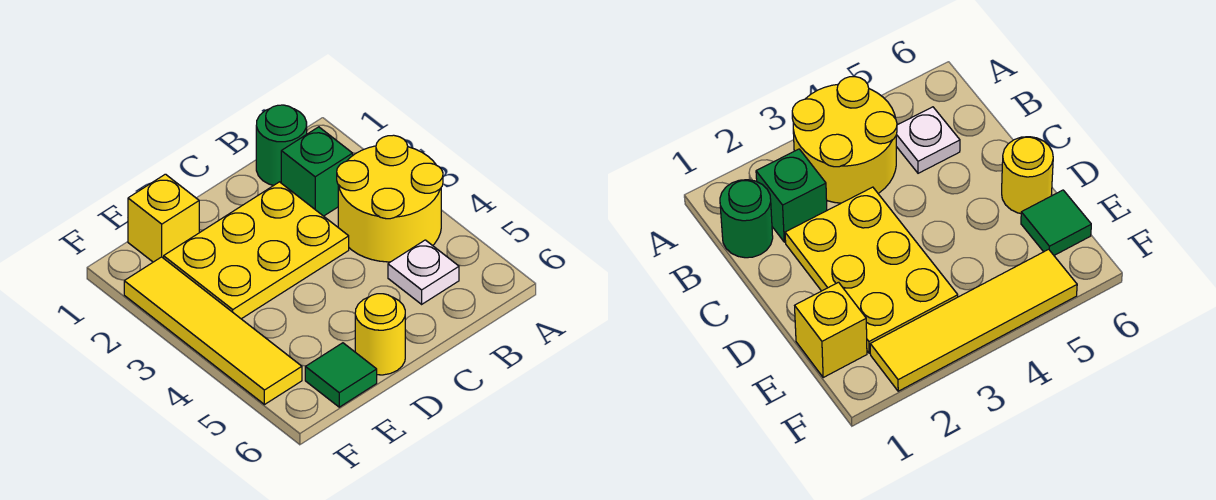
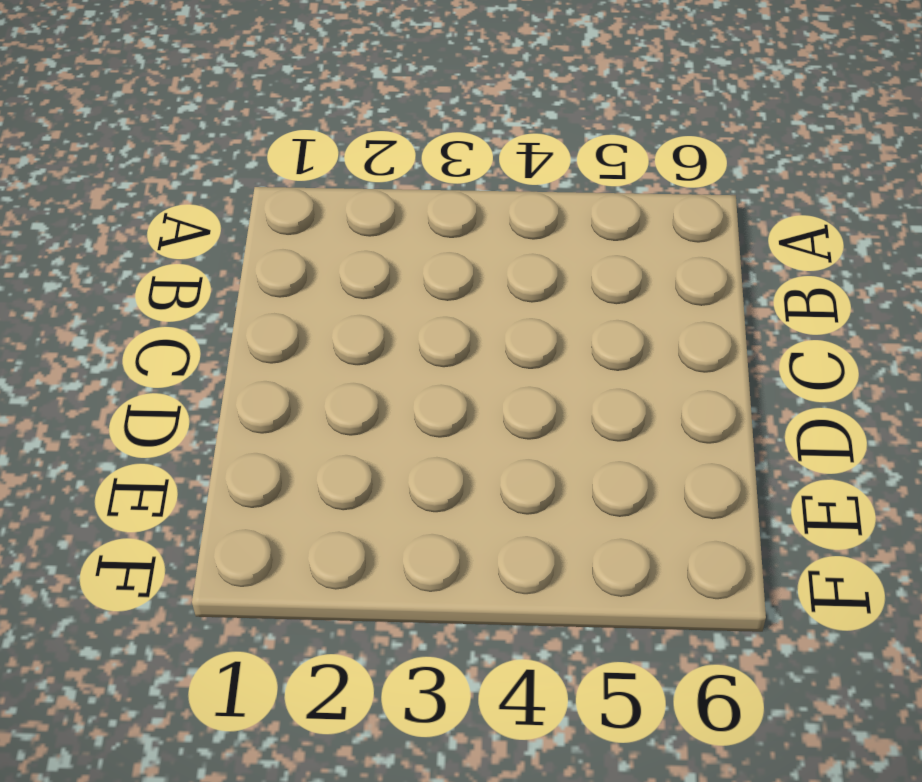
none -> yellow round brick A3:B4 level 1
none -> green round brick B1 level 1

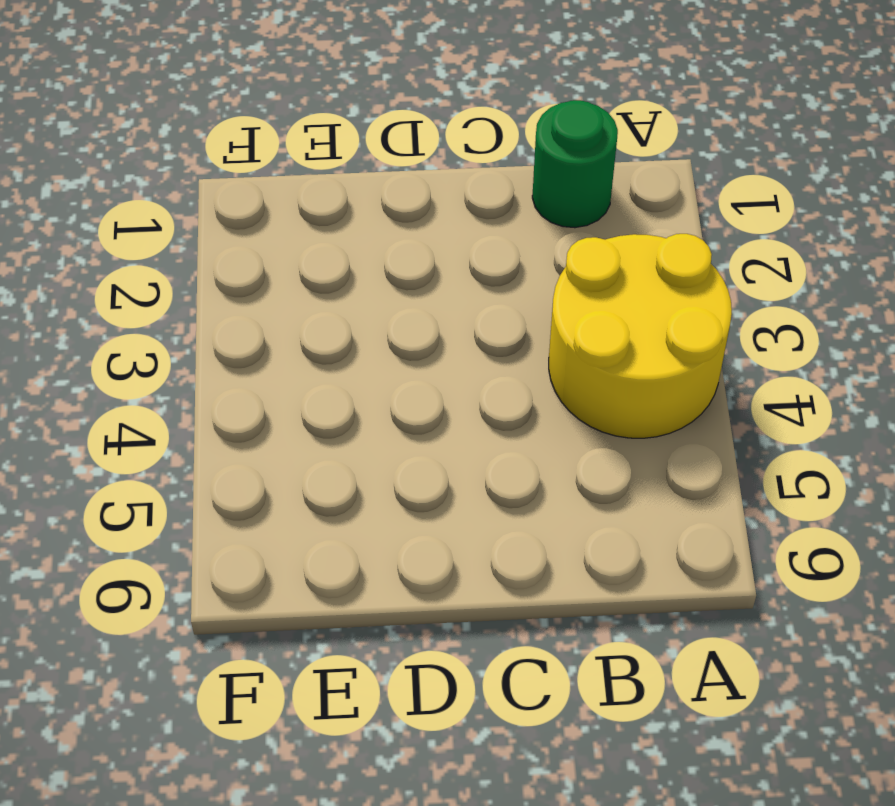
none -> green brick B2 level 1
none -> white plate B5 level 1

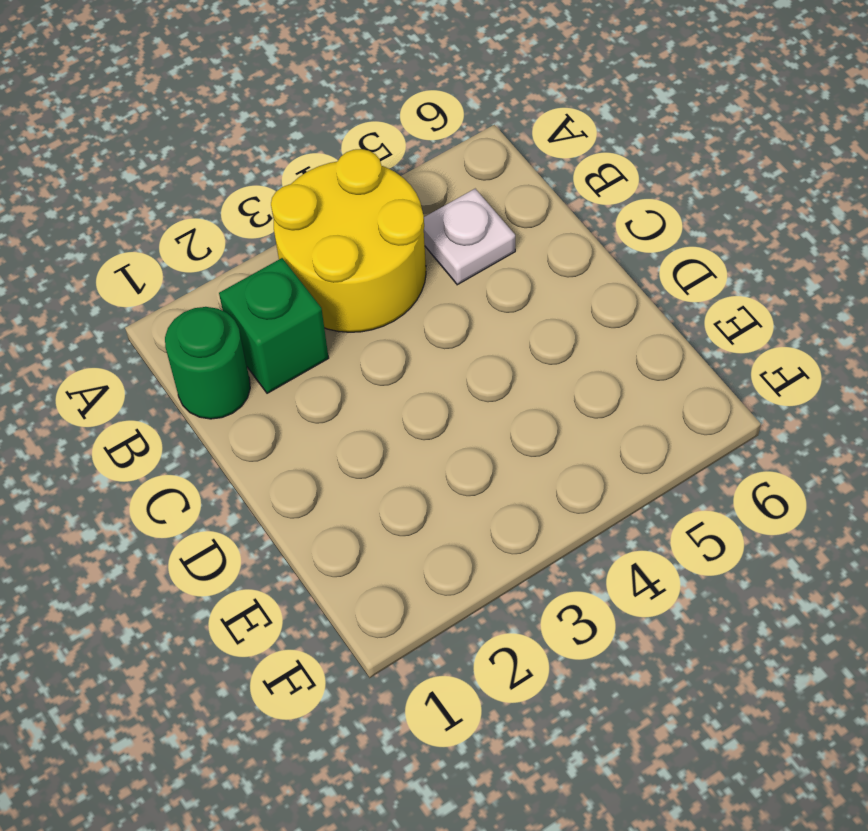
none -> yellow plate C2:E3 level 1
none -> yellow round brick D6 level 1

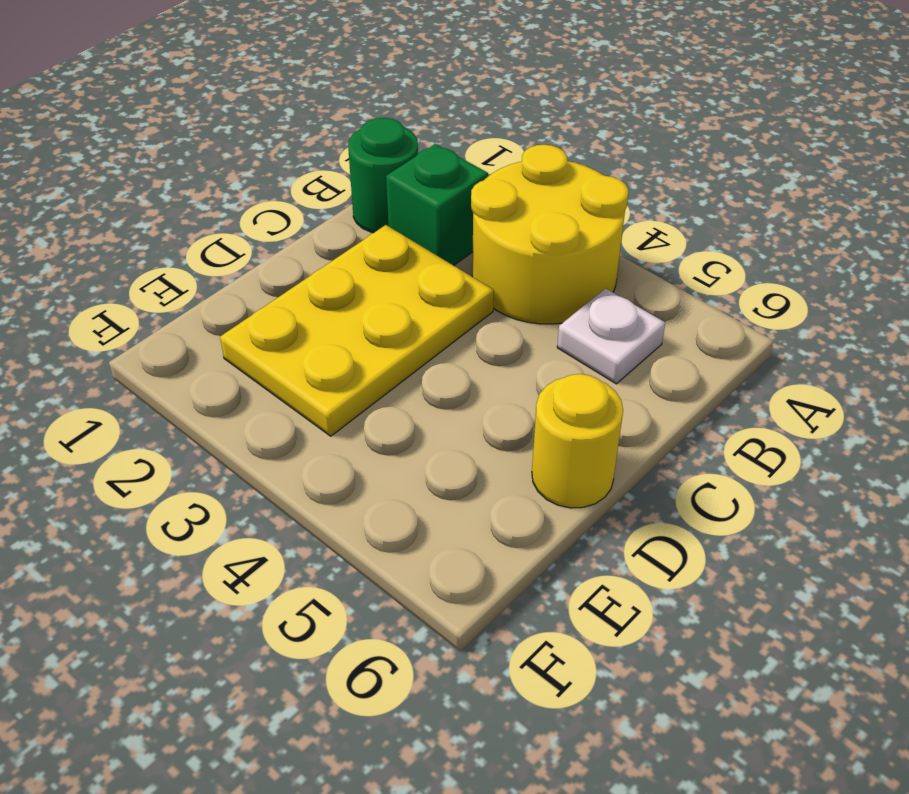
none -> yellow brick E1 level 1
none -> green tile E6 level 1

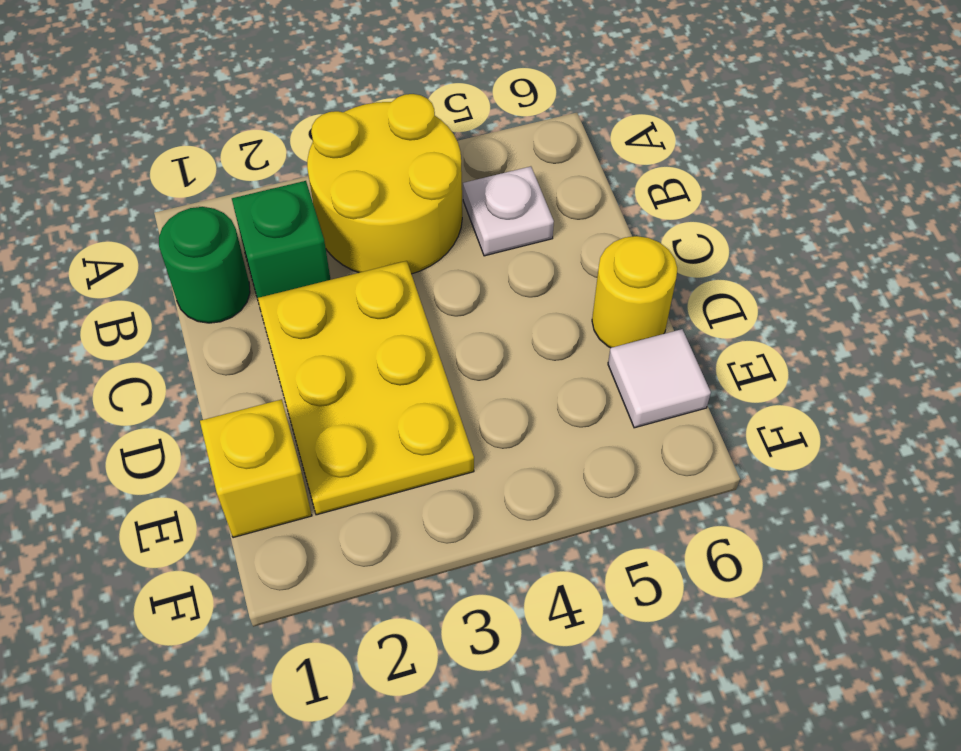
white tile E6 level 1 -> green tile E6 level 1
none -> yellow tile F2:F5 level 1

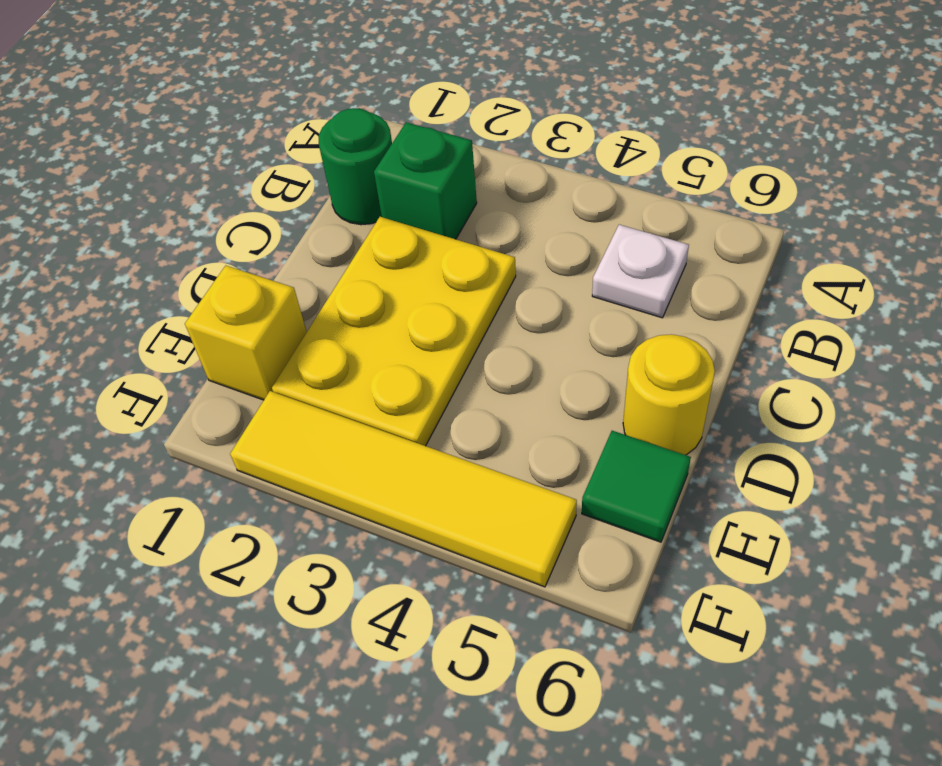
none -> yellow round brick A3:B4 level 1

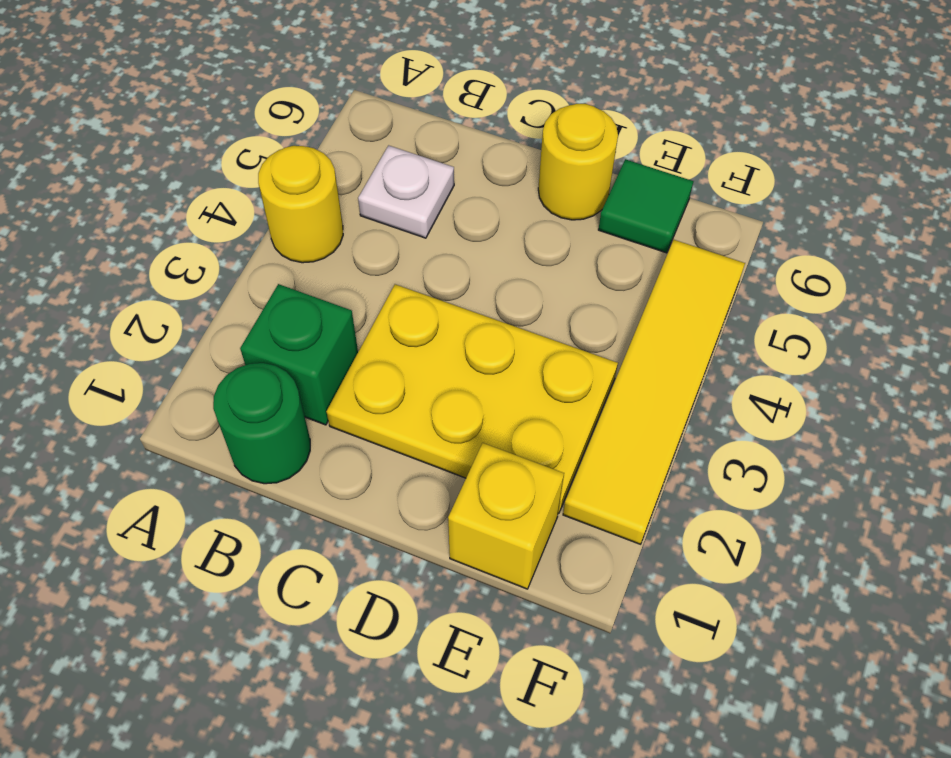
yellow round brick A4 level 1 -> yellow round brick A3:B4 level 1

